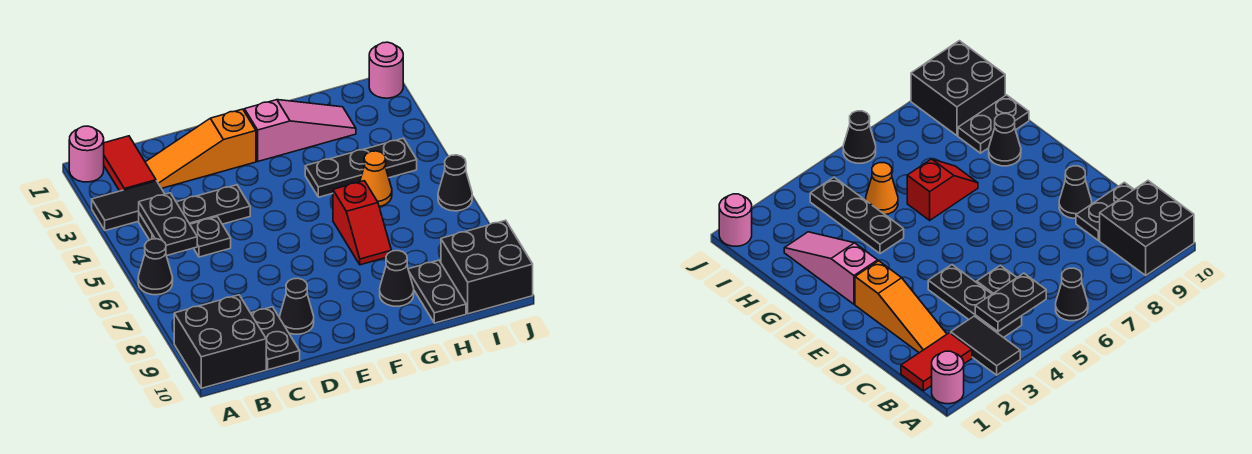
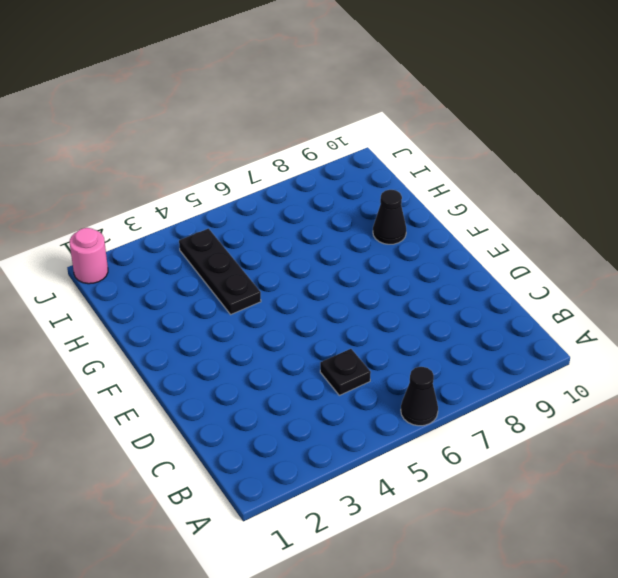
none -> pink round brick A1 level 1
none -> black tile A3:B3 level 1
none -> black brick A9:B10 level 1

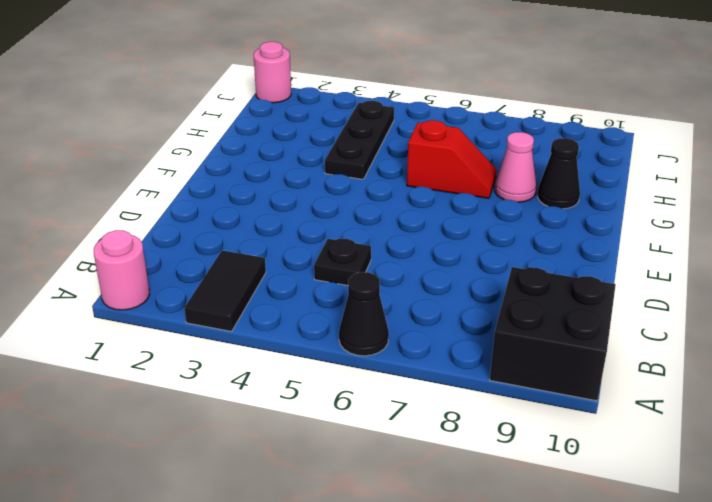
pink cone G8 level 1 -> none
none -> red tile B1:B2 level 1
none -> black plate B4:D4 level 1
none -> orange slope C2:E2 level 1 top E

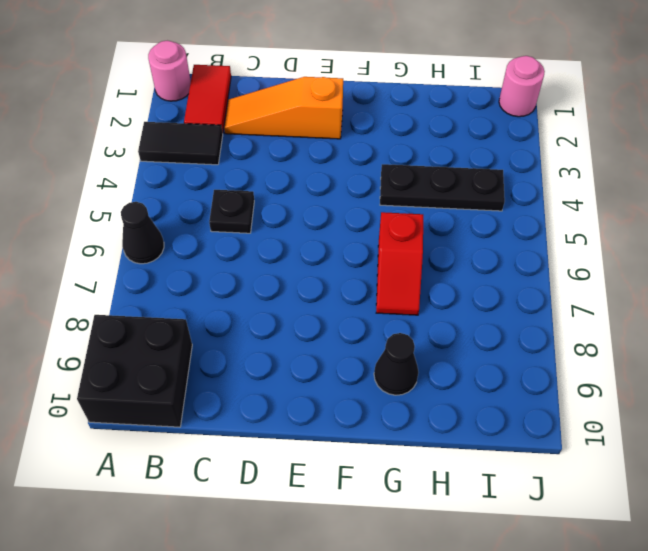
none -> black plate B4:D4 level 1
none -> black plate C9:C10 level 1
none -> black cone D9 level 1

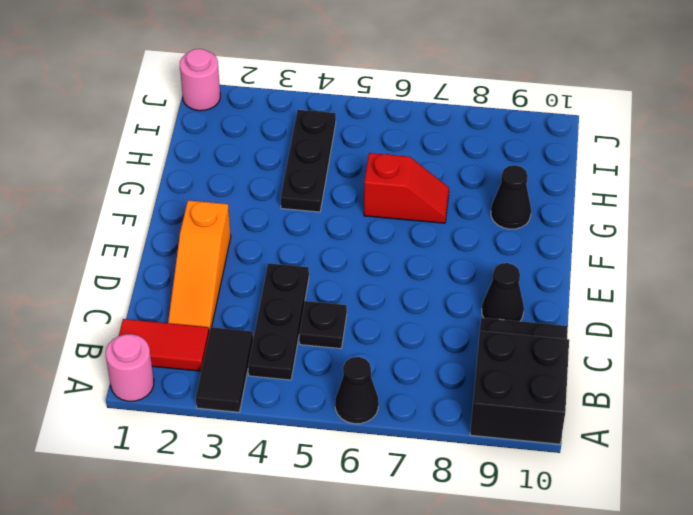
none -> pink slope F2:H2 level 1 top F
none -> orange cone H5 level 1
none -> black plate H9:H10 level 1

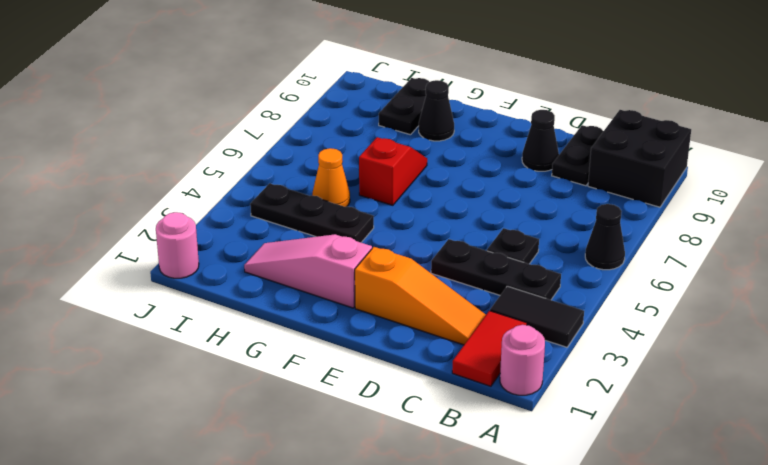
none -> black brick I9:J10 level 1
none -> black cone J6 level 1
none -> black plate B4:B5 level 2

